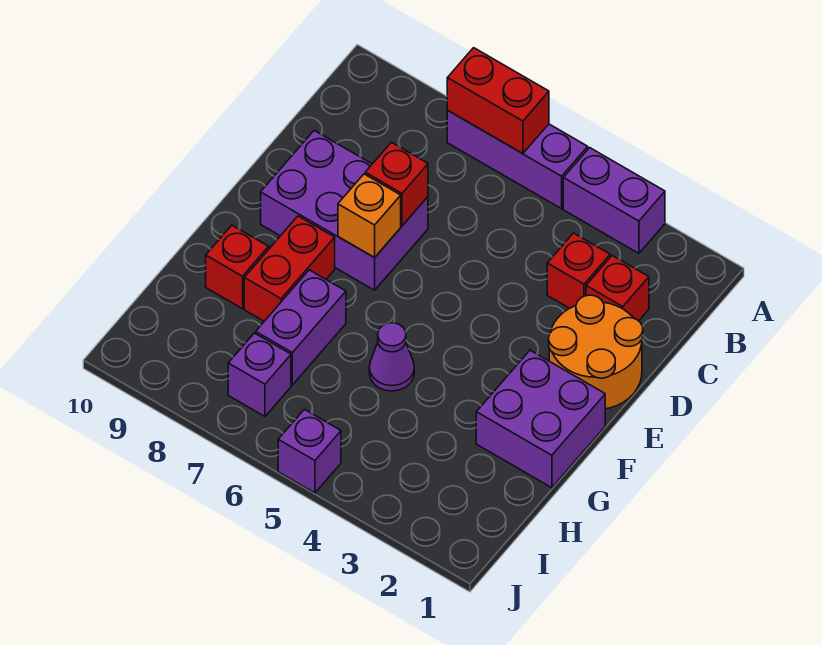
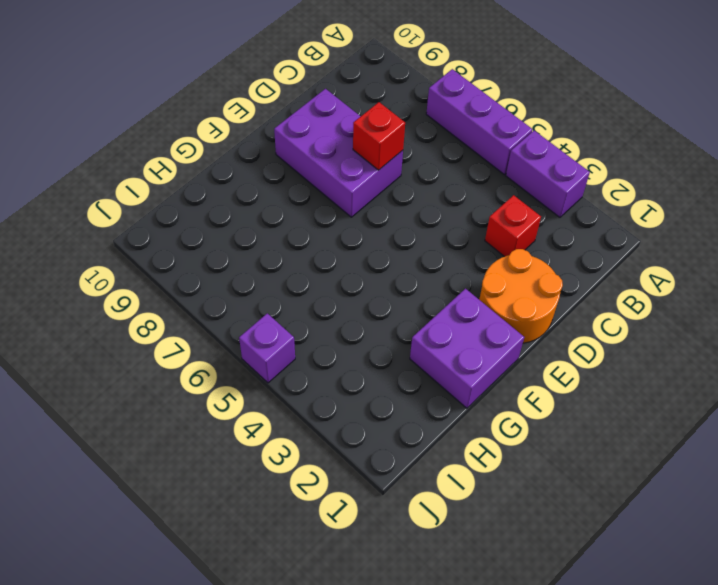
none -> red brick C2 level 1
none -> red brick F8:G8 level 1
none -> purple cone G5 level 1

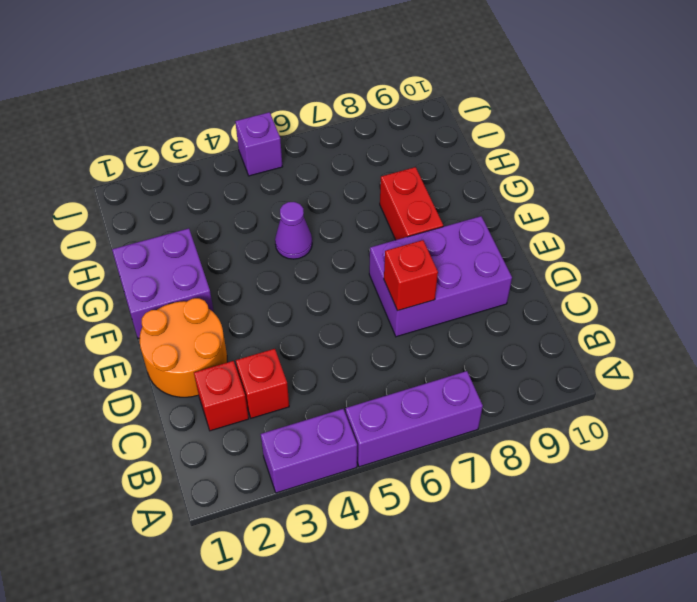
none -> purple brick G7:H7 level 1
none -> red brick G9 level 1
none -> purple brick I7 level 1

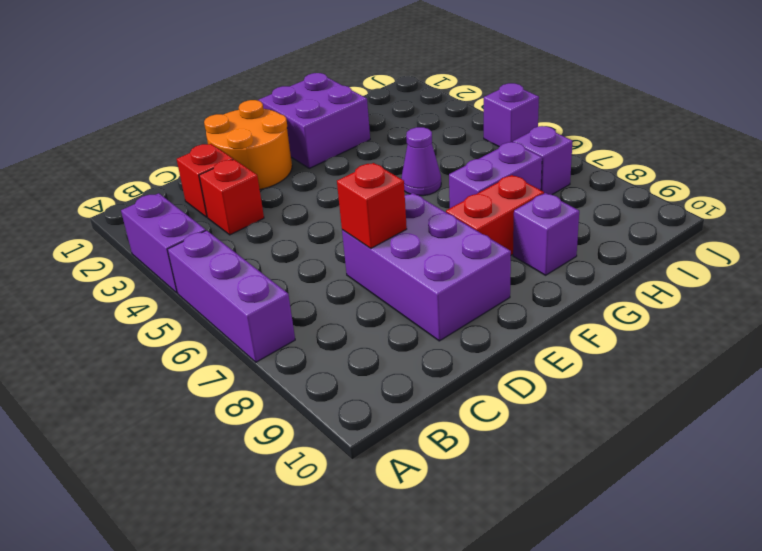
purple brick G9 level 1 -> red brick G9 level 1
none -> red brick A6:A7 level 2
none -> orange brick E7 level 2

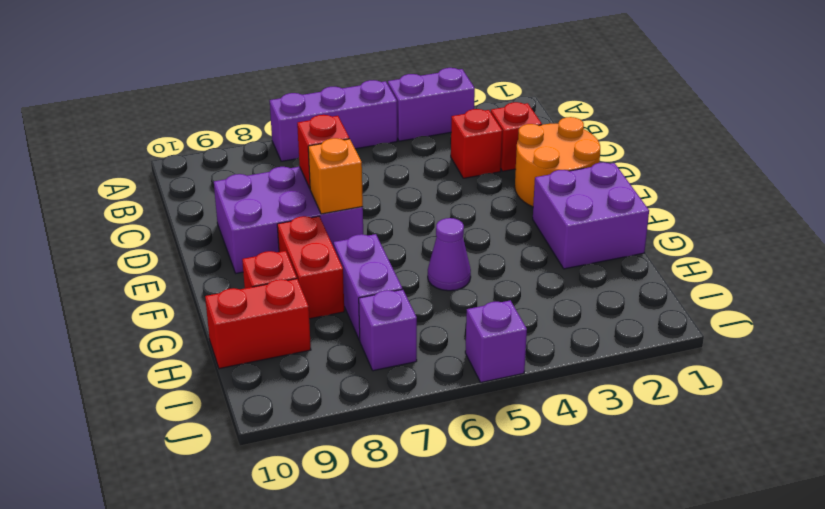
red brick H9:H10 level 1 -> red brick A6:A7 level 2

